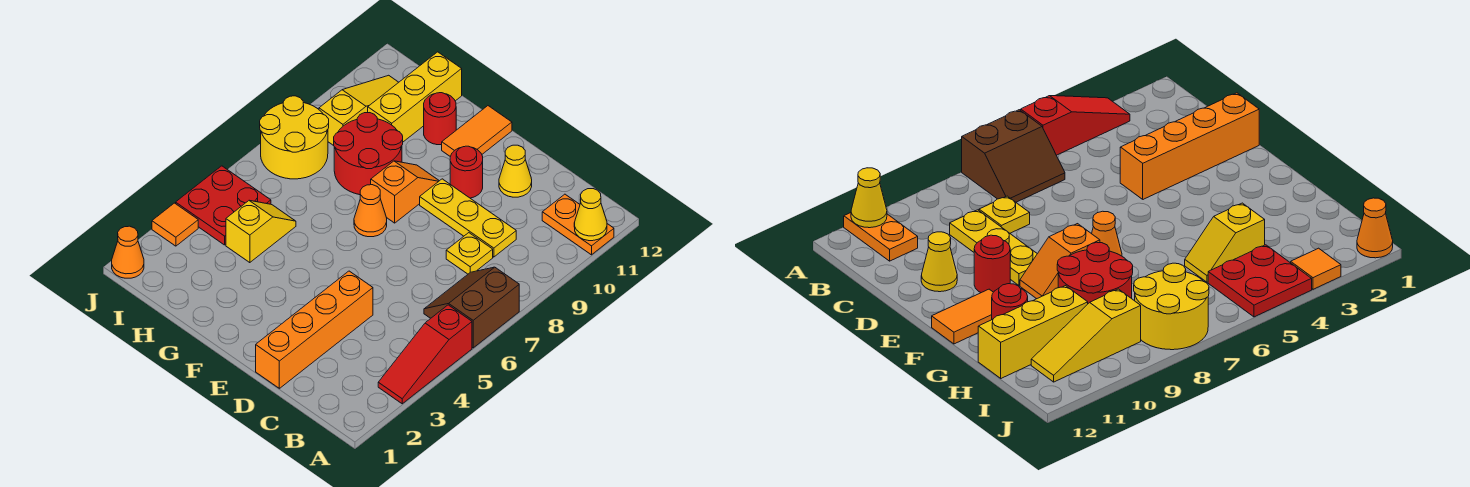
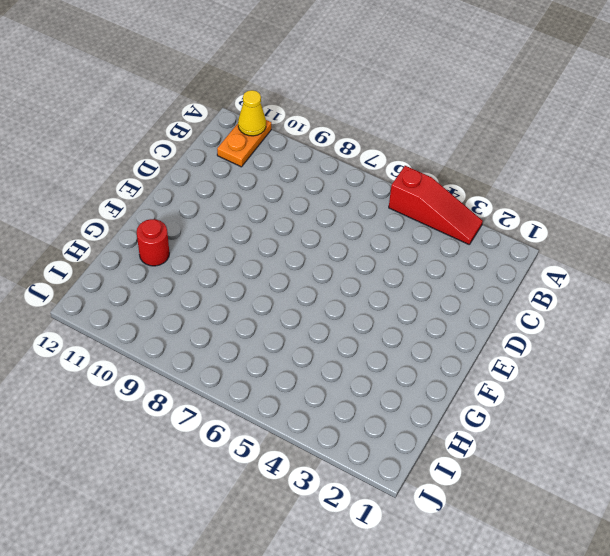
none -> brown slope A6:B7 level 1 top A
none -> yellow plate C8 level 1
none -> yellow plate C9:E9 level 1

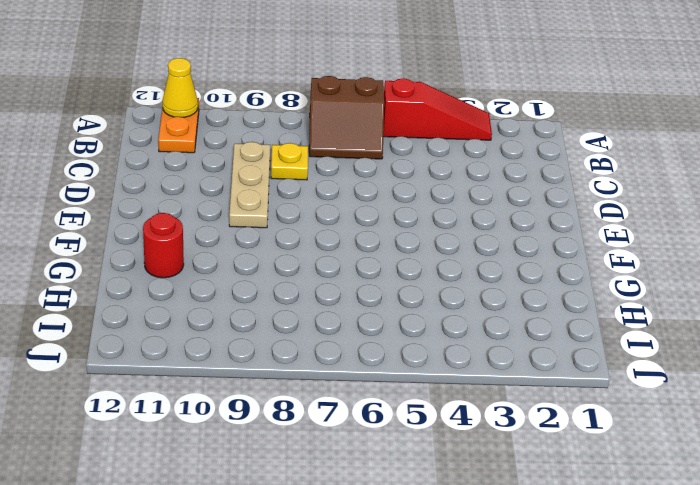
tan plate C9:E9 level 1 -> yellow plate C9:E9 level 1
none -> orange brick D1:D4 level 1
none -> yellow cone D11 level 1
none -> red round brick E10 level 1

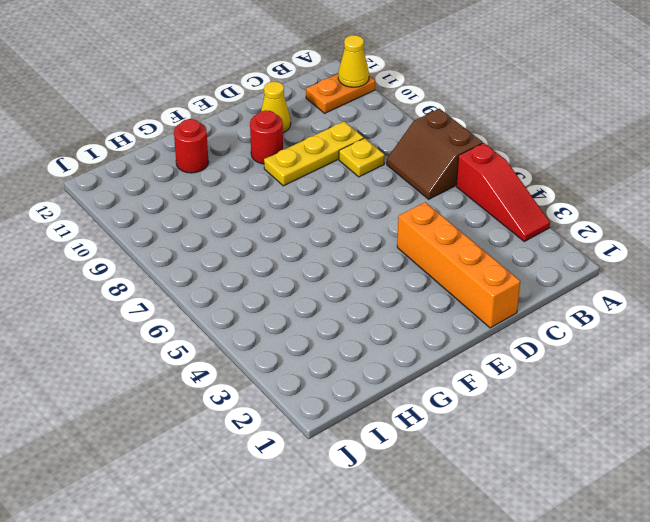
none -> orange cone F7 level 1
none -> orange slope F8:F9 level 1 top 8
none -> orange tile F11:F12 level 1

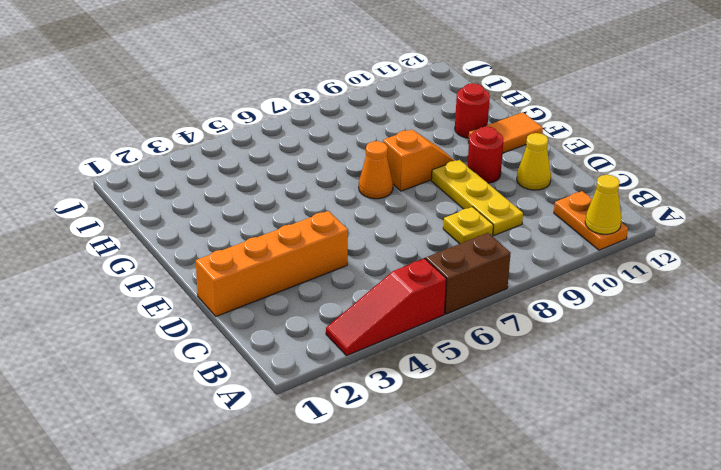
none -> red round brick G8:H9 level 1
none -> yellow slope H4:H5 level 1 top 4
none -> yellow brick H10:H12 level 1

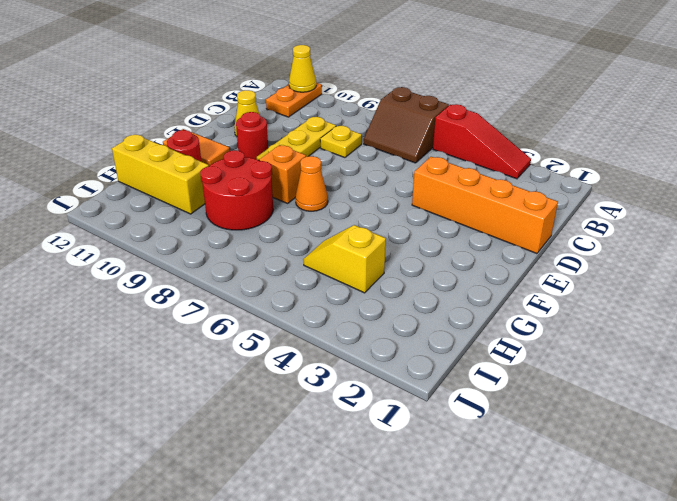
none -> red plate I4:J5 level 1
none -> yellow round brick I7:J8 level 1
none -> yellow slope I9:I11 level 1 top 9

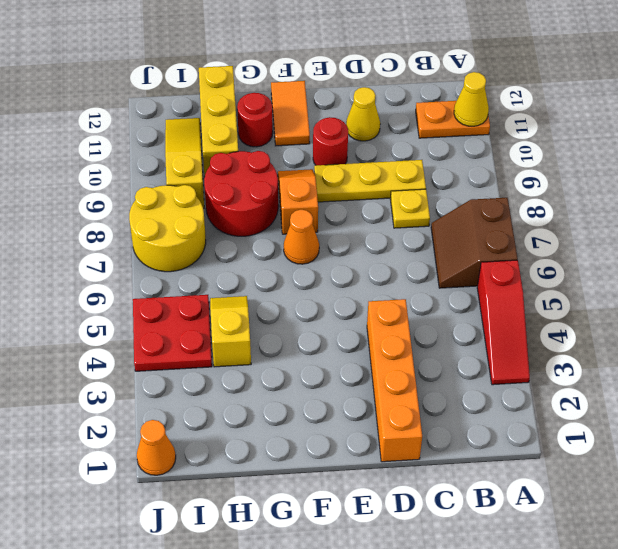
none -> orange tile J3 level 1

